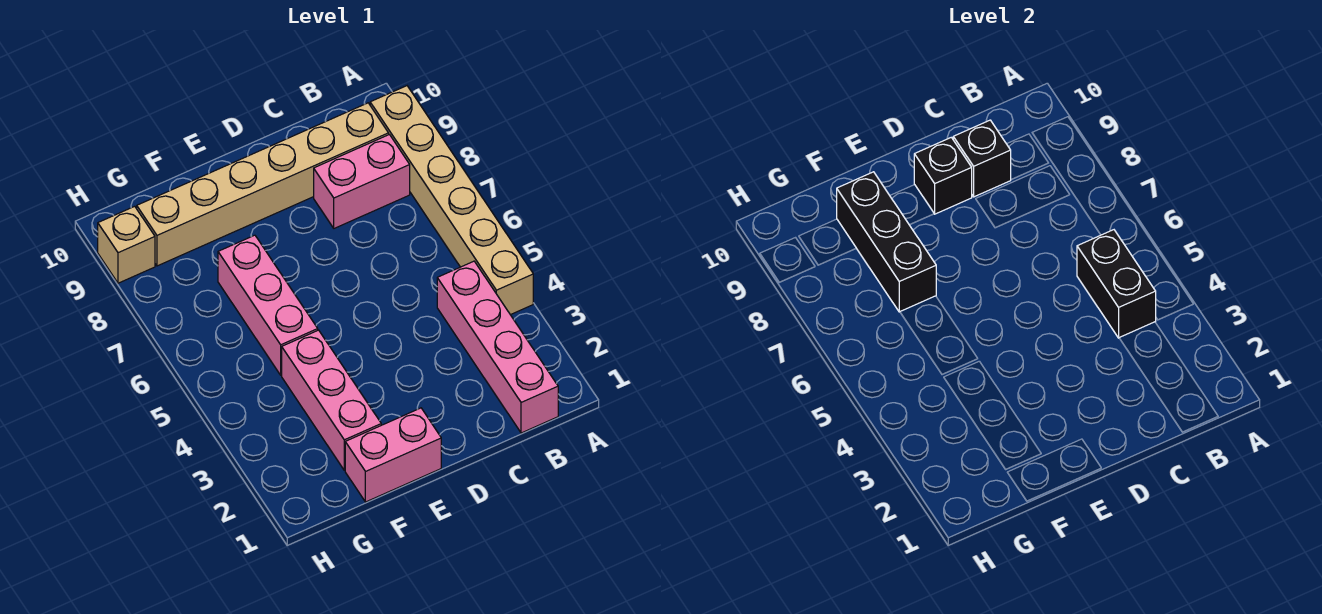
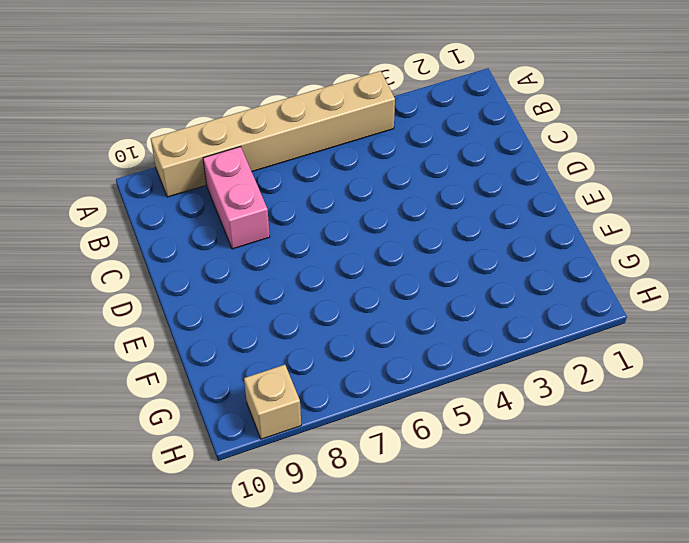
none -> pink brick B1:B4 level 1
none -> tan brick B9:G9 level 1
none -> pink brick E1:F1 level 1

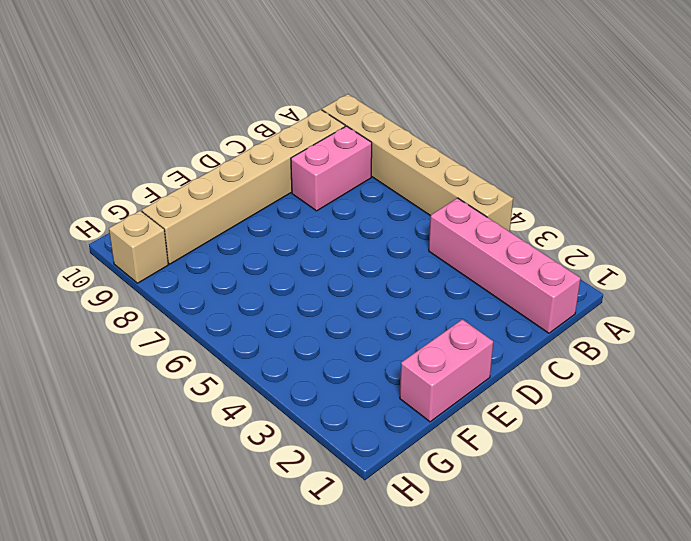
none -> pink brick F2:F4 level 1
none -> pink brick F5:F7 level 1
none -> black brick B4:B5 level 2

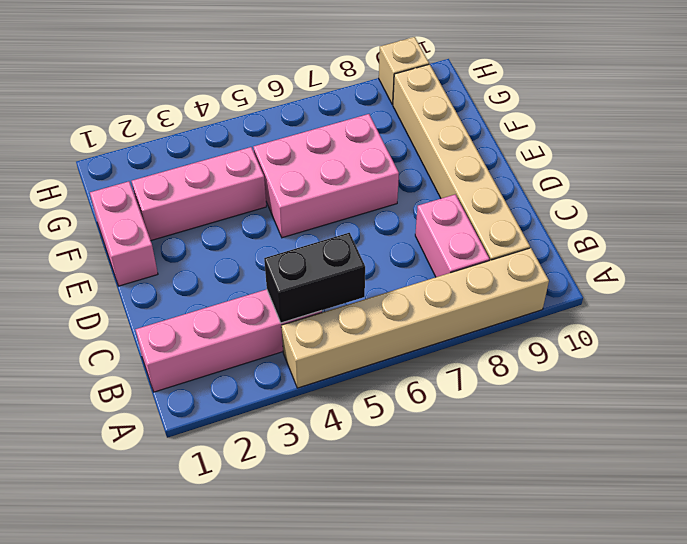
pink brick E5:F7 level 1 -> pink brick F5:F7 level 1
none -> black brick C9 level 2
none -> black brick D9 level 2
none -> black brick F7:F9 level 2

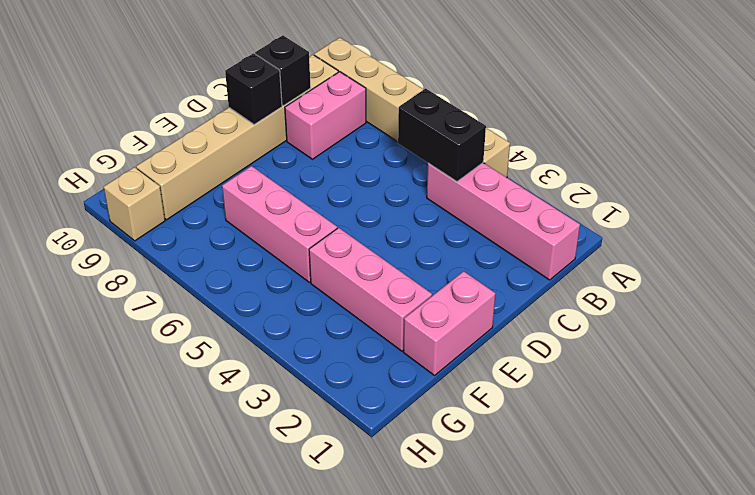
none -> black brick F7:F9 level 2

